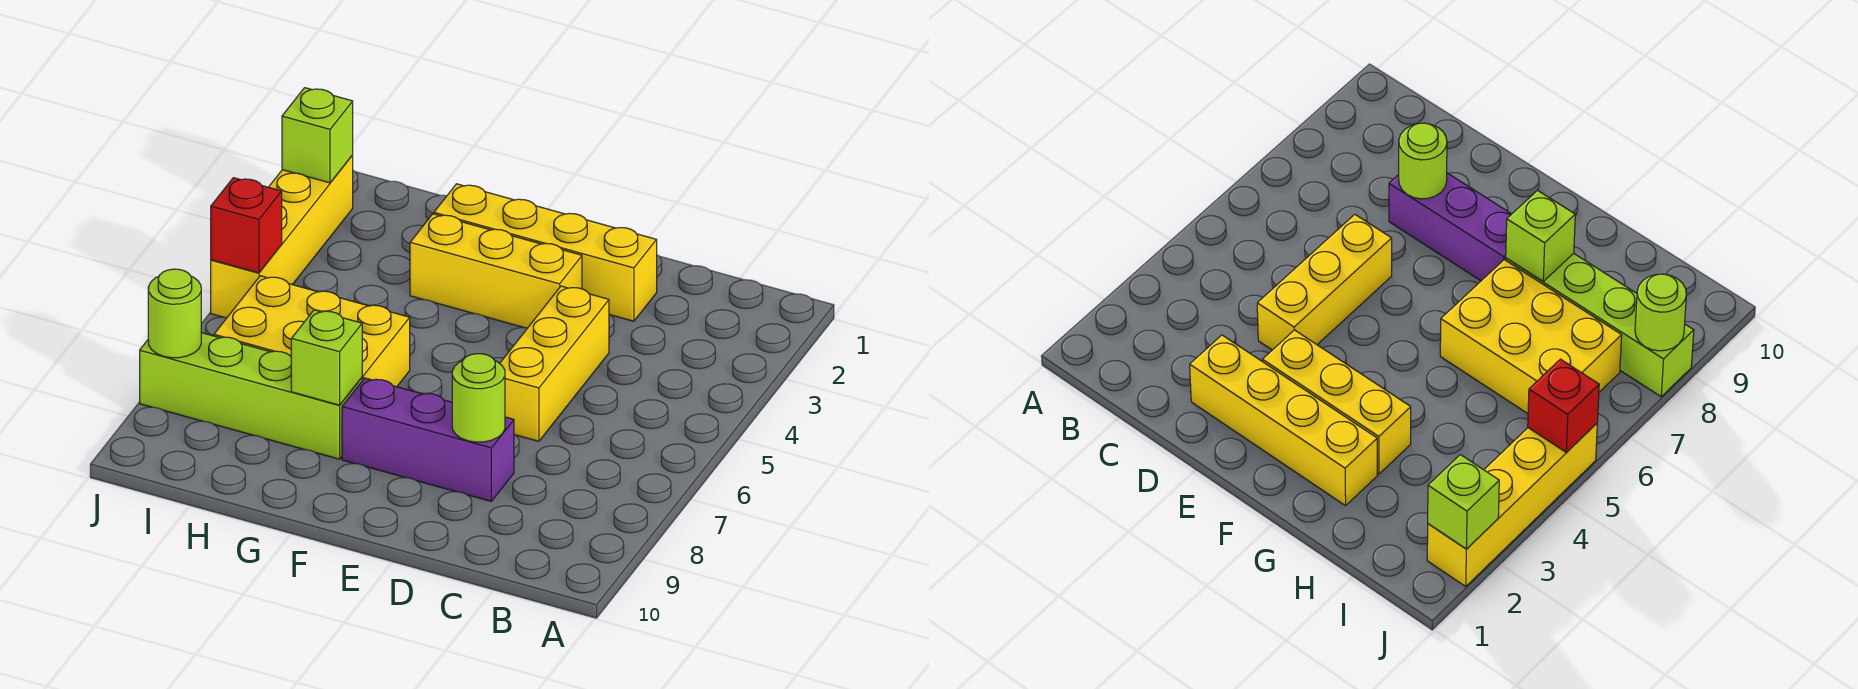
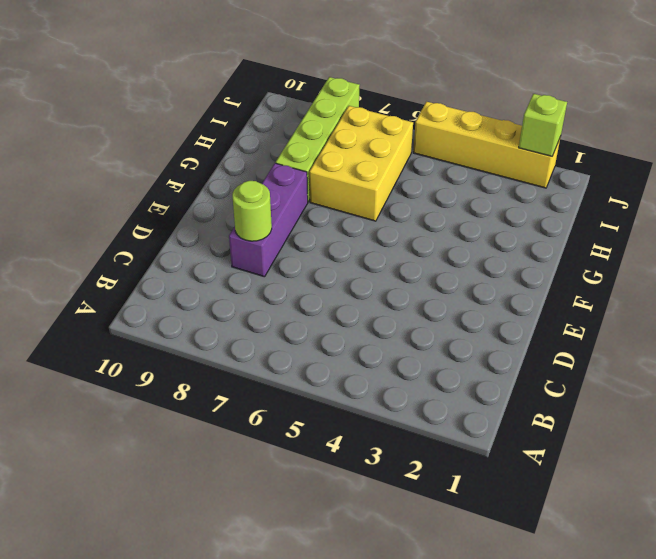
none -> yellow brick D2:G2 level 1
none -> yellow brick D4:D6 level 1
none -> yellow brick E3:G3 level 1

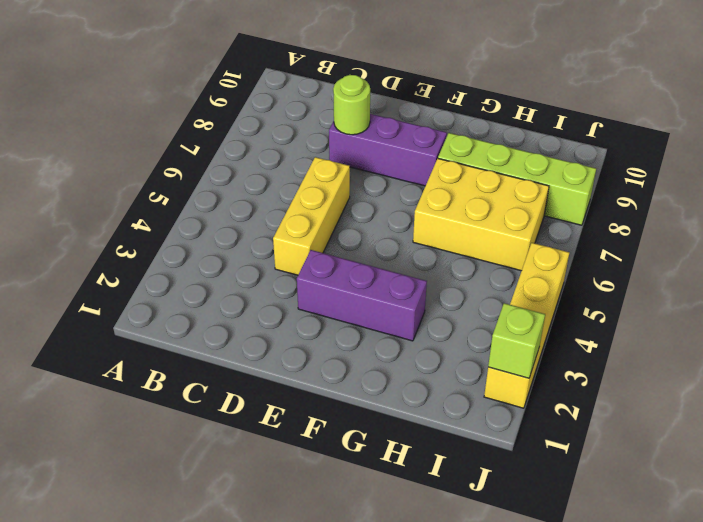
purple brick E3:G3 level 1 -> yellow brick E3:G3 level 1
none -> yellow brick D2:G2 level 1
none -> lime brick G8 level 2
none -> red brick J5 level 2

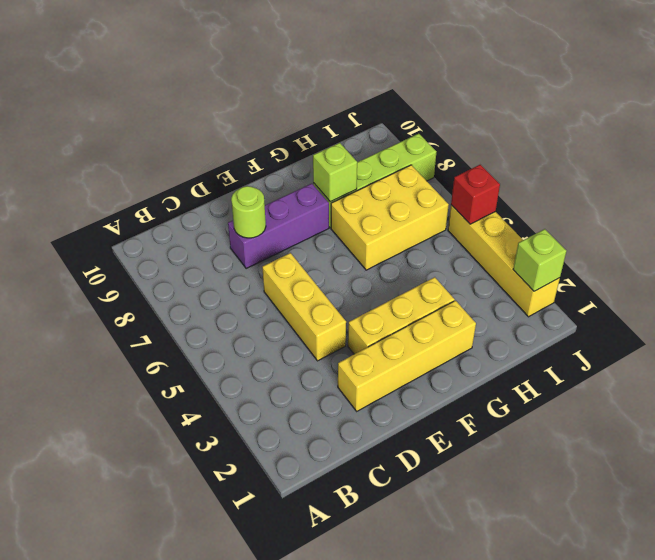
none -> lime round brick J8 level 2

